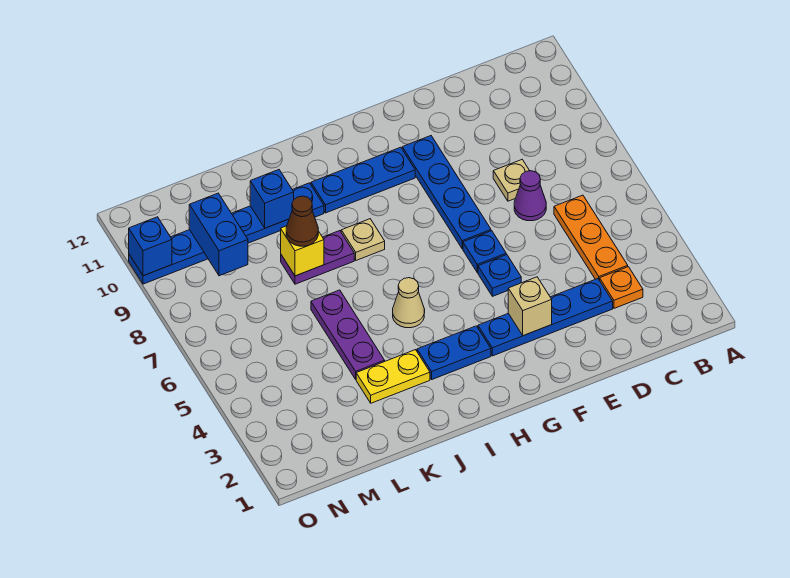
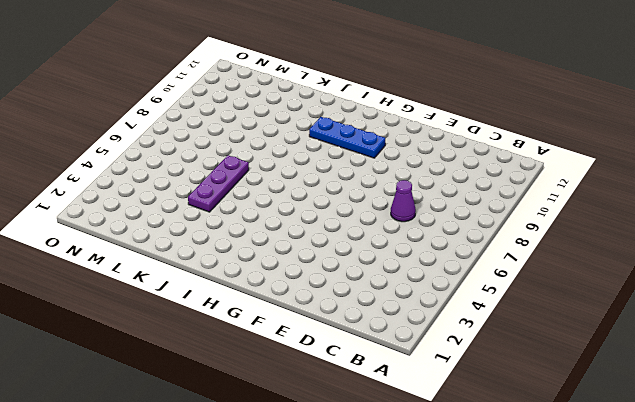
none -> orange plate C3 level 1
none -> orange plate C4:C6 level 1
none -> blue plate D3:G3 level 1

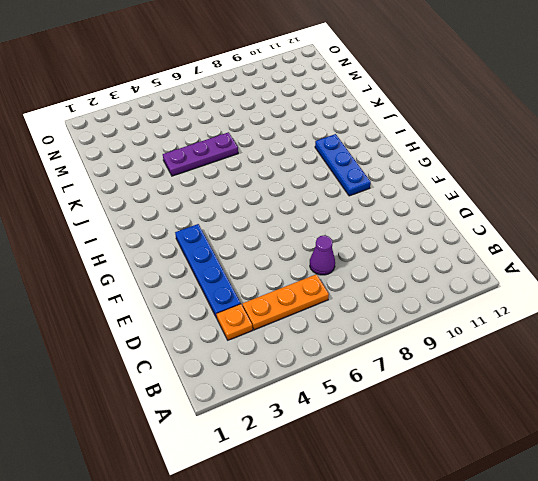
none -> tan plate D8 level 1
none -> blue plate F5 level 1
none -> blue plate F6 level 1

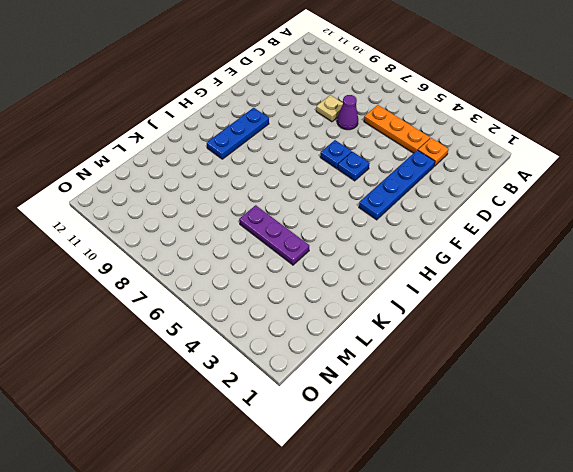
none -> blue plate F7:F10 level 1
none -> blue plate H3:I3 level 1
none -> tan cone I5 level 1

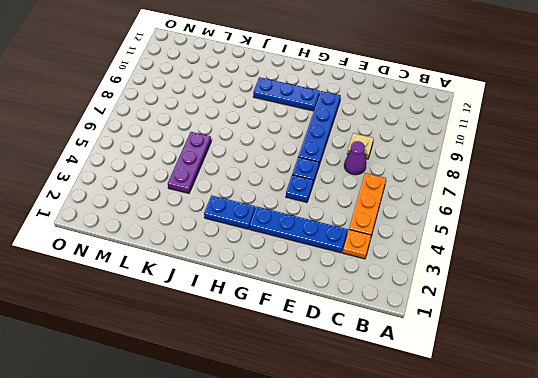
none -> tan cone I5 level 1
none -> tan plate I8 level 1
none -> yellow plate J3:K3 level 1

